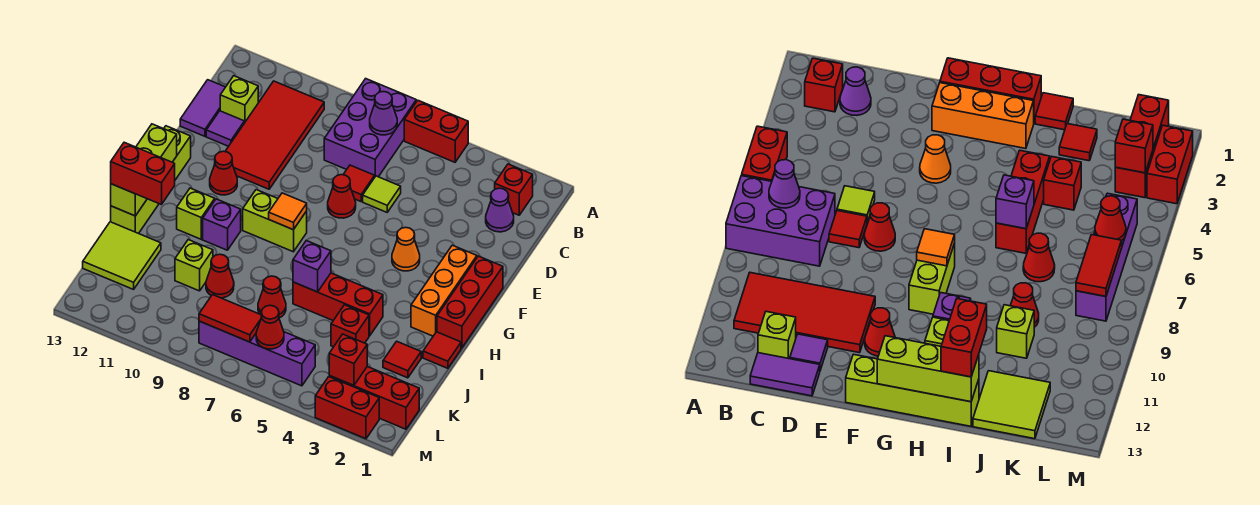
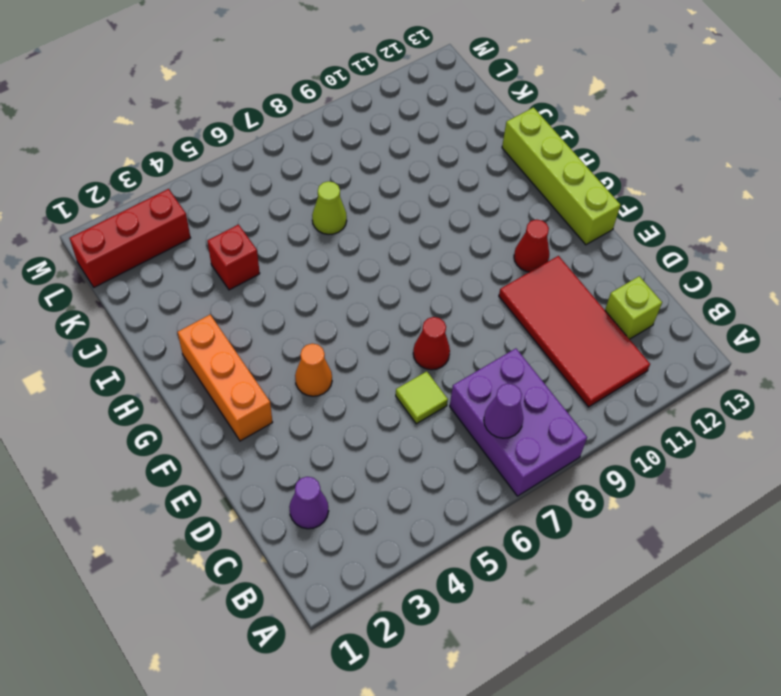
lime cone J7 level 1 -> red cone J7 level 1
none -> red brick A5:A6 level 1
none -> red brick B2 level 1
none -> purple tile C13:D13 level 1
none -> red tile D7 level 1

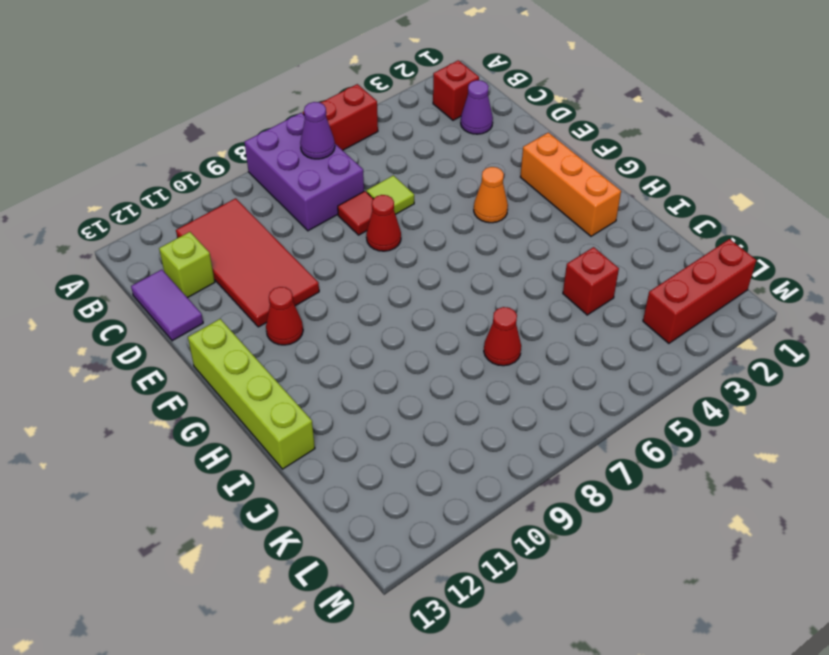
none -> purple tile D12 level 1
none -> red brick F1:H1 level 1
none -> lime brick G8:G9 level 1
none -> purple brick H10 level 1

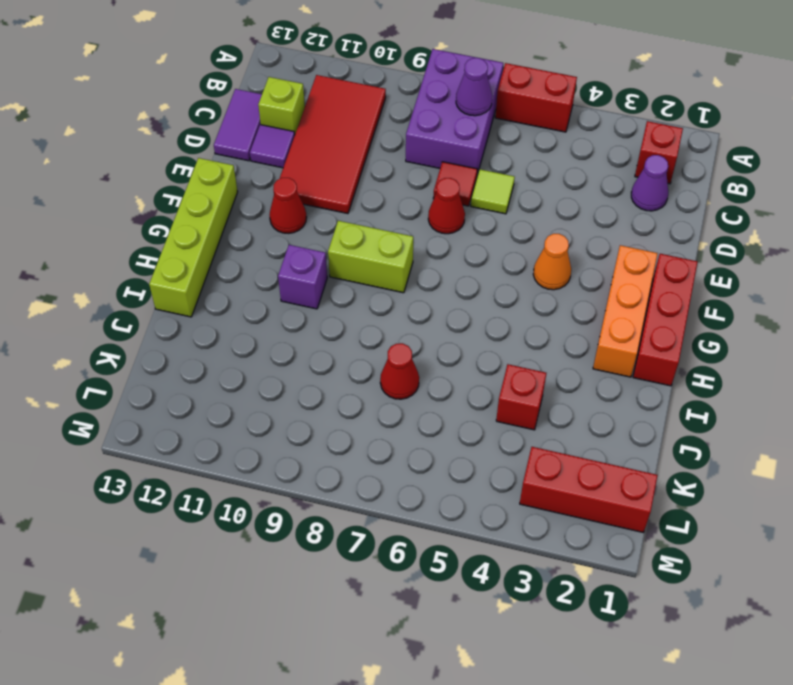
none -> lime brick H11 level 1
none -> red tile I1 level 1
none -> red brick I4:I6 level 1
none -> red tile J2 level 1

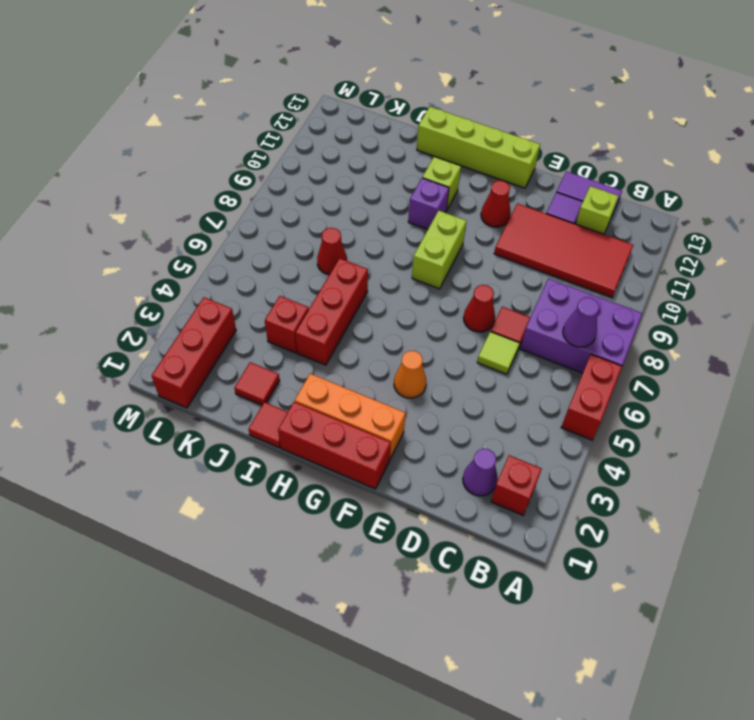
none -> red cone J9 level 1
none -> lime brick J10 level 1
none -> lime tile J12:K13 level 1
none -> purple brick L5:L8 level 1

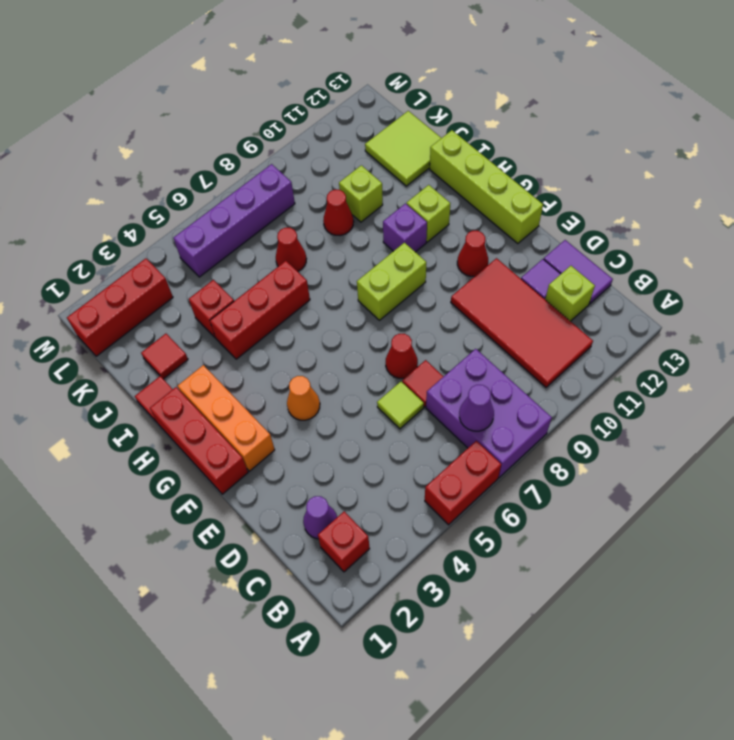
none -> red brick M2:M3 level 1
none -> orange tile G8 level 2
none -> lime brick G13:I13 level 2
none -> purple brick I6 level 2

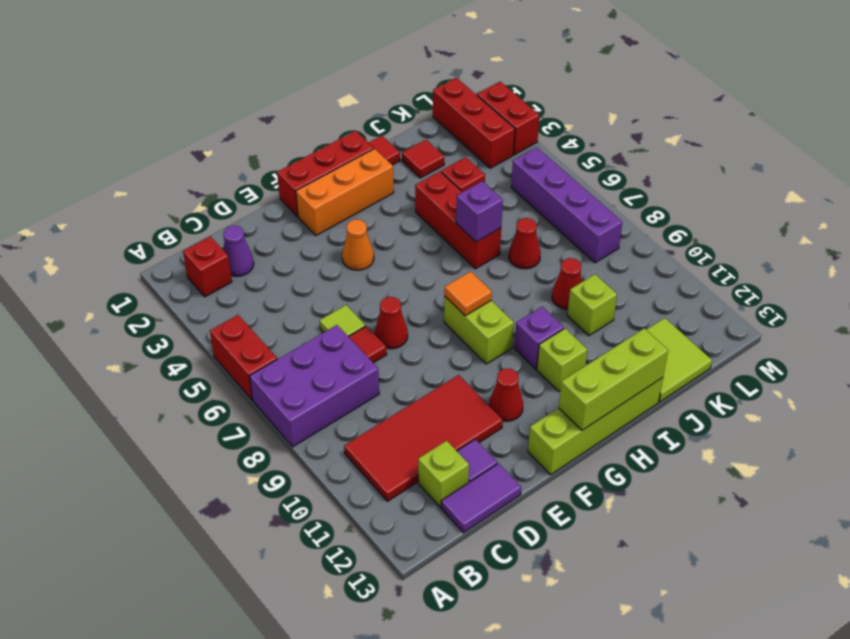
none -> purple cone B7 level 2
none -> red brick L3 level 2
none -> red cone L6 level 2
none -> red tile L7:L8 level 2

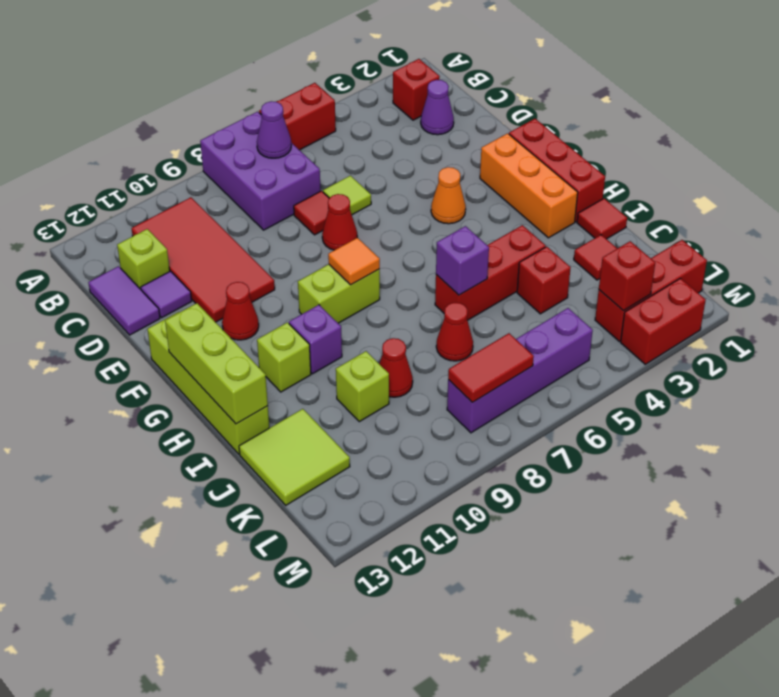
none -> red cone L6 level 2
none -> red brick I12:I13 level 3

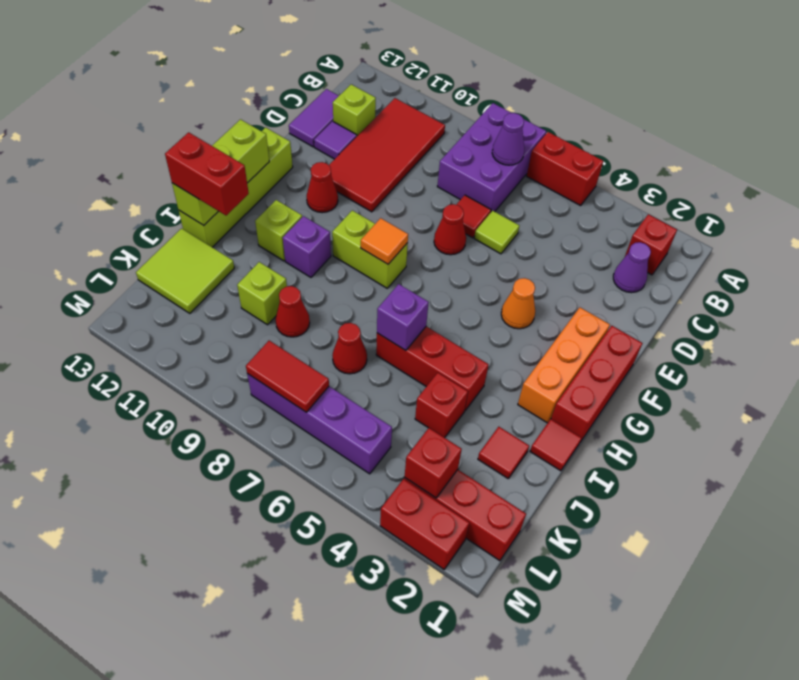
none -> red cone L6 level 2

